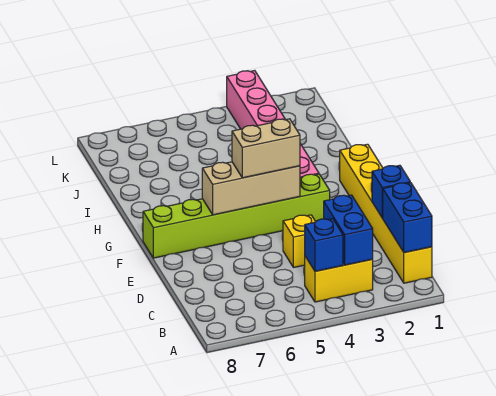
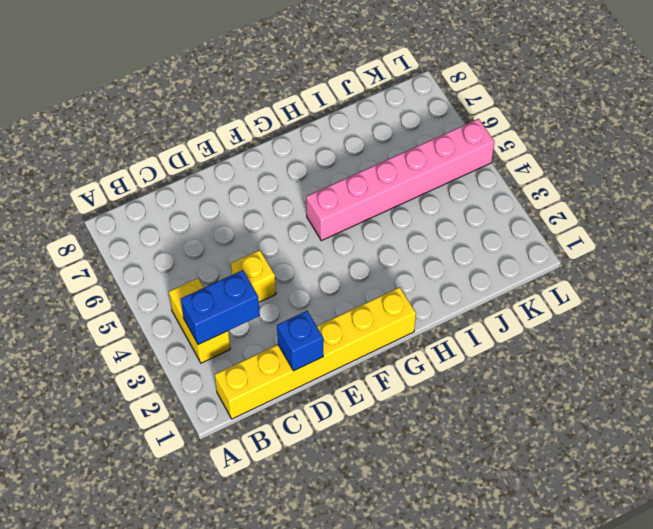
pink brick G5:L5 level 1 -> pink brick G3:L3 level 1
none -> lime brick F3:F8 level 1
none -> blue brick B1:C1 level 2

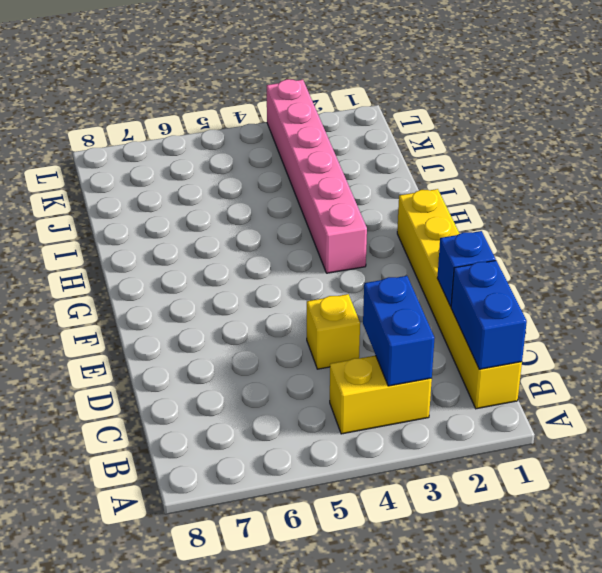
none -> lime brick F3:F8 level 1
none -> blue brick B4 level 2

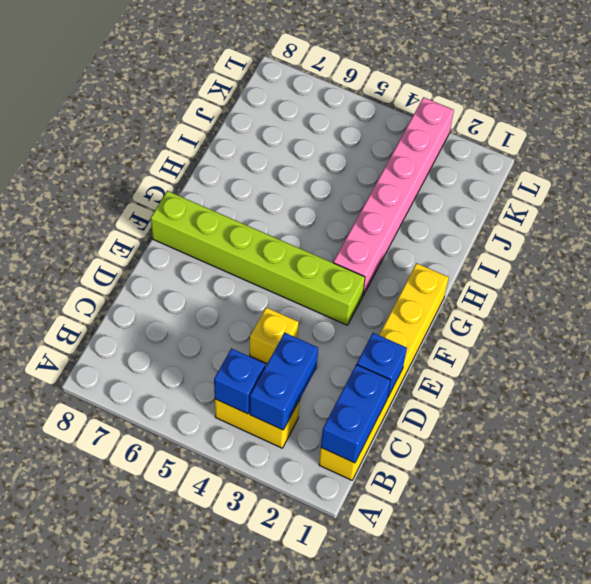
none -> tan brick F4:F6 level 2
none -> tan brick F4:F5 level 3

